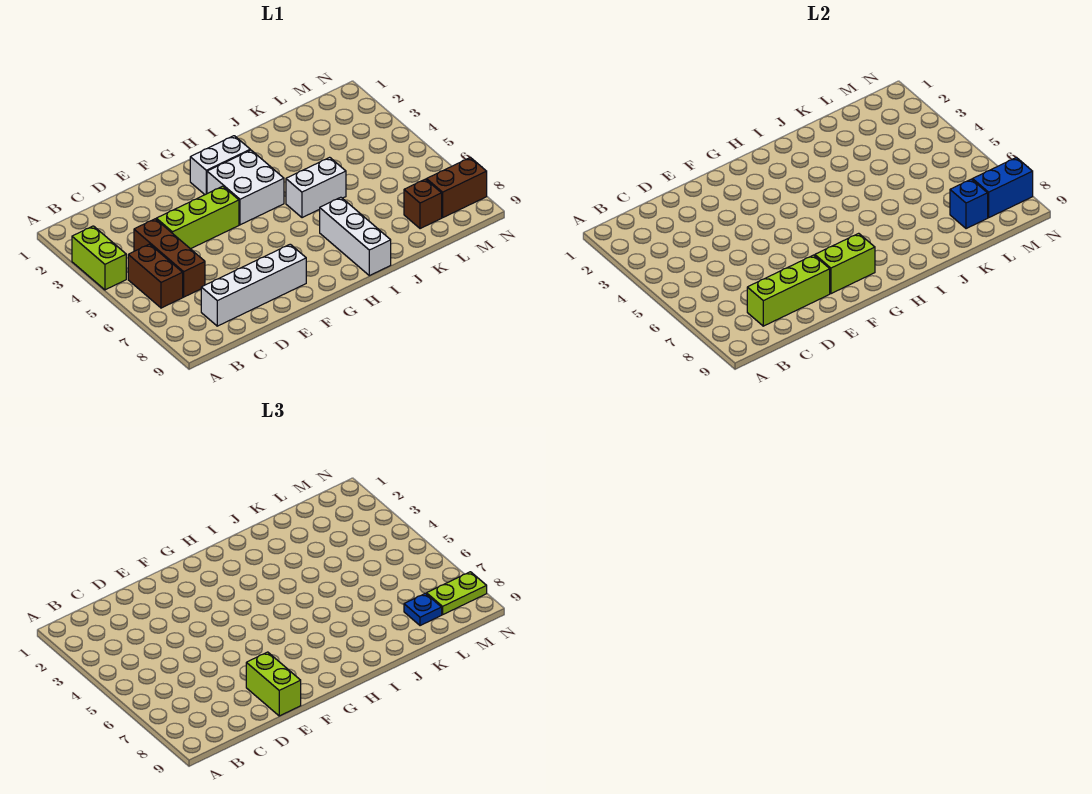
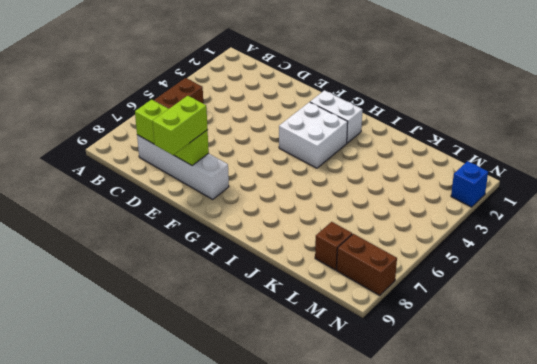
blue brick N2 level 1 -> blue brick L8 level 2
none -> lime brick A3:A4 level 1
none -> brown brick C4:C6 level 1
none -> lime brick D4:F4 level 1

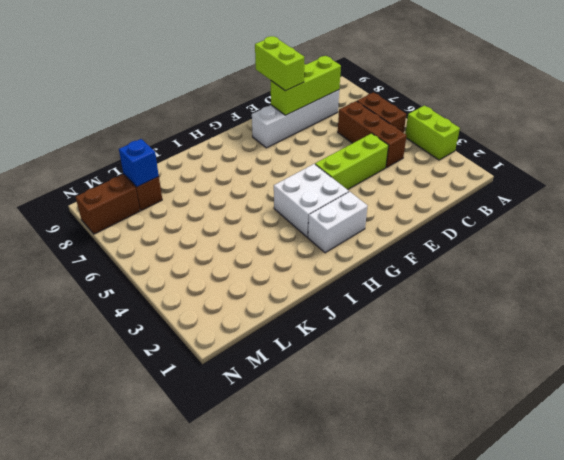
none -> white brick I5:J5 level 1
none -> white brick I7:I9 level 1
none -> lime brick F8:G8 level 2

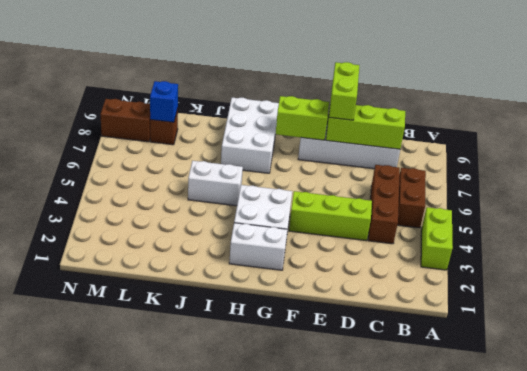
white brick H7:I9 level 1 -> white brick I7:I9 level 1
none -> blue brick M8:N8 level 2
none -> blue plate L8 level 3
none -> lime plate M8:N8 level 3

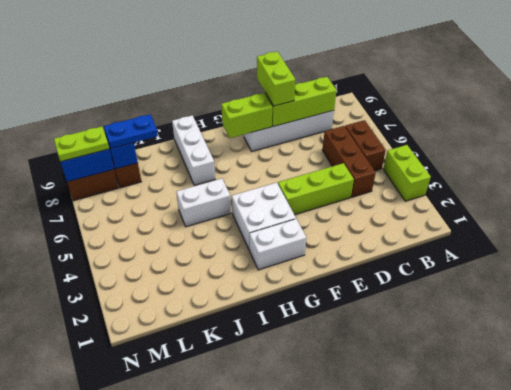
blue plate K8:L8 level 3 -> blue plate L8 level 3

